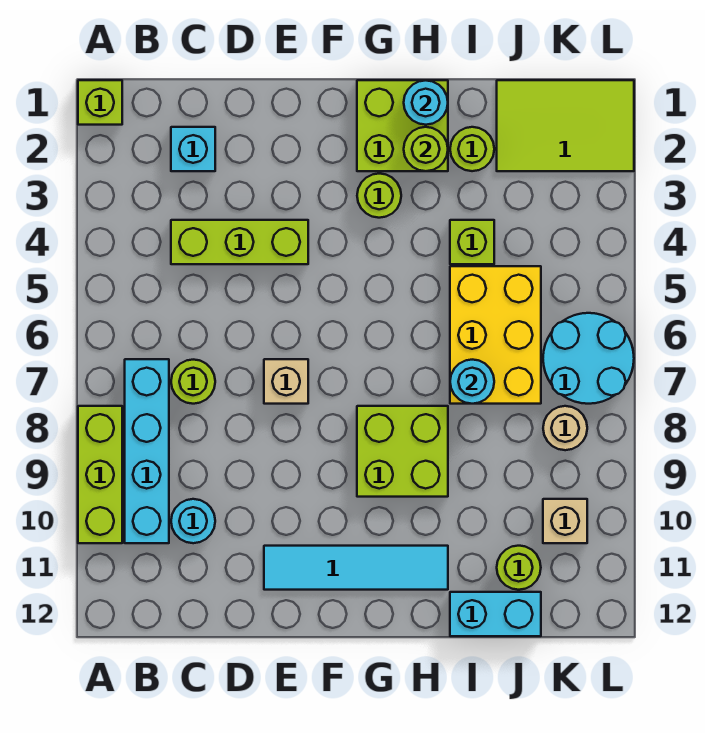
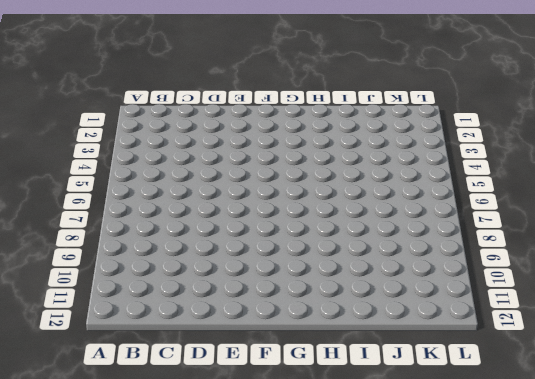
none -> lime brick A1 level 1
none -> lime brick A8:A10 level 1
none -> cyan brick B7:B10 level 1

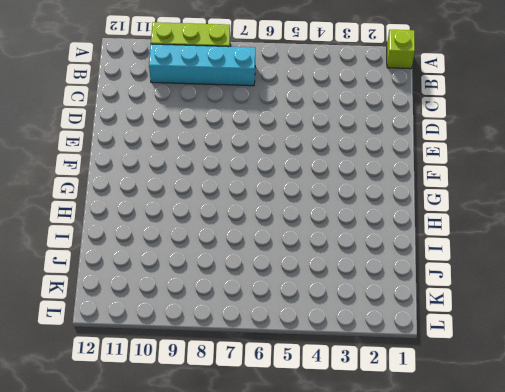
none -> cyan brick C2 level 1
none -> lime brick C4:E4 level 1
none -> lime round brick C7 level 1

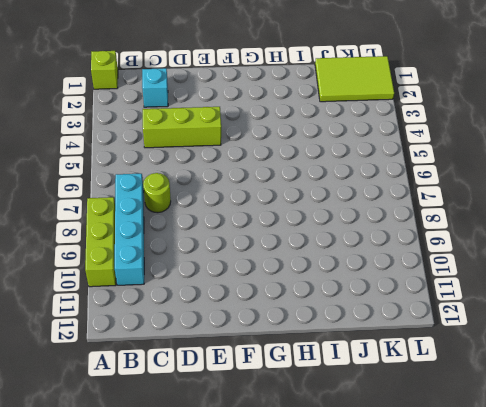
none -> cyan round brick C10 level 1
none -> tan brick E7 level 1
none -> cyan tile E11:H11 level 1

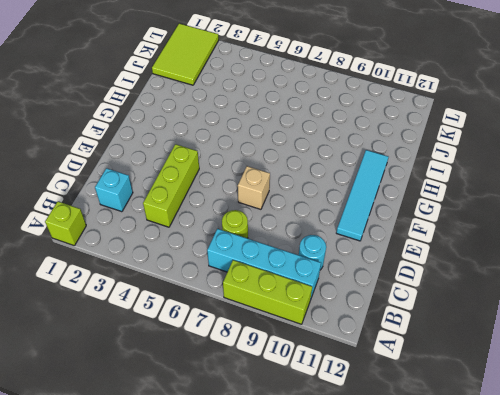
none -> lime brick G1:H2 level 1
none -> lime round brick G3 level 1
none -> lime brick G8:H9 level 1

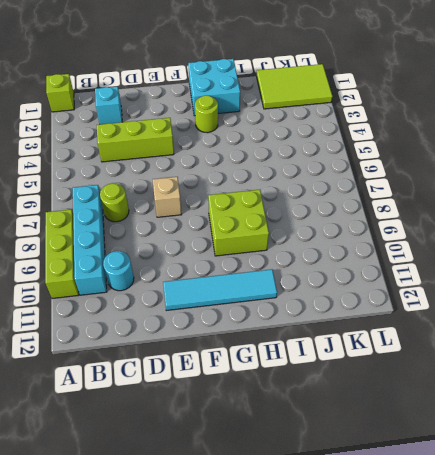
cyan brick G1:H2 level 1 -> lime brick G1:H2 level 1
none -> lime round brick I2 level 1
none -> lime brick I4 level 1
none -> yellow brick I5:J7 level 1

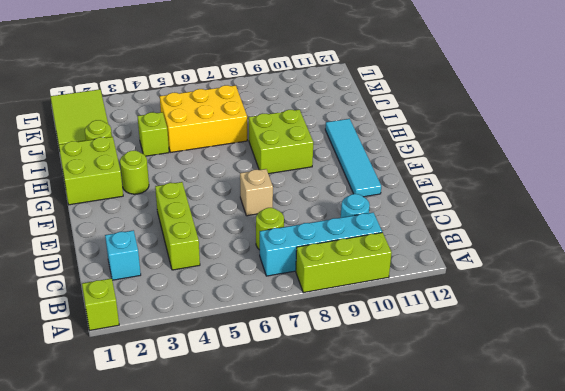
none -> cyan brick I12:J12 level 1
none -> lime round brick J11 level 1
none -> cyan round brick K6:L7 level 1

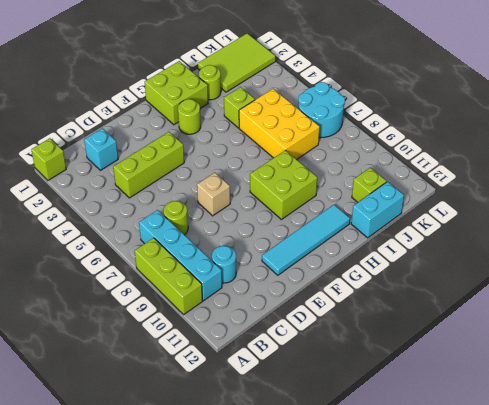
lime brick J11 level 1 -> lime round brick J11 level 1
none -> tan round brick K8 level 1
none -> tan brick K10 level 1
none -> cyan round brick H1 level 2

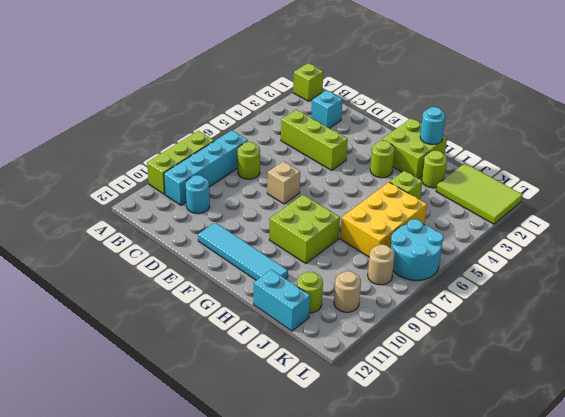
tan round brick K10 level 1 -> tan brick K10 level 1
none -> lime round brick H2 level 2
none -> cyan round brick I7 level 2

